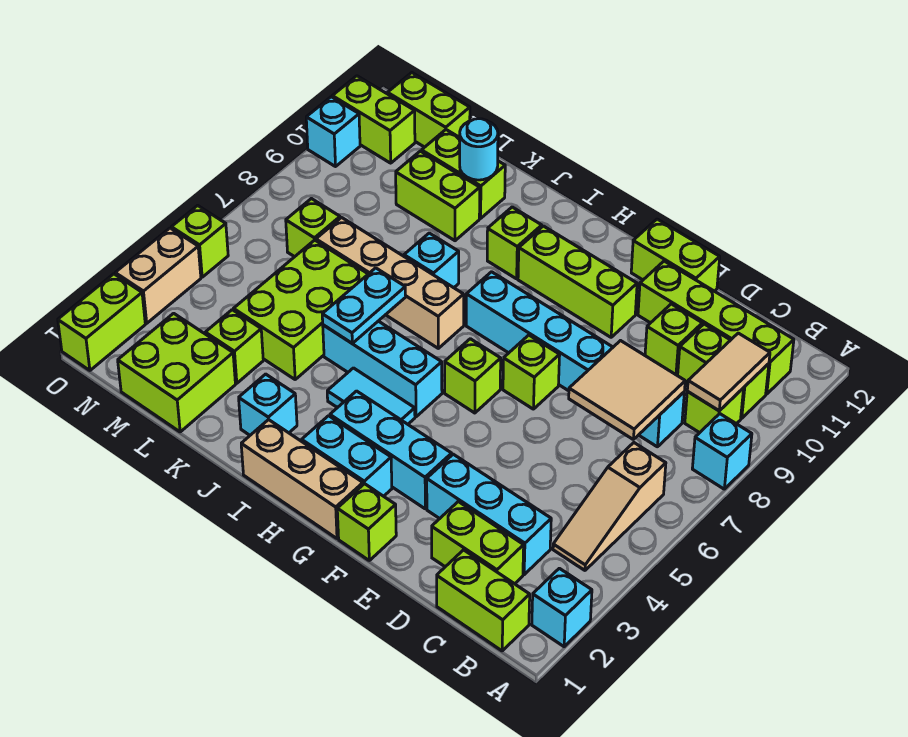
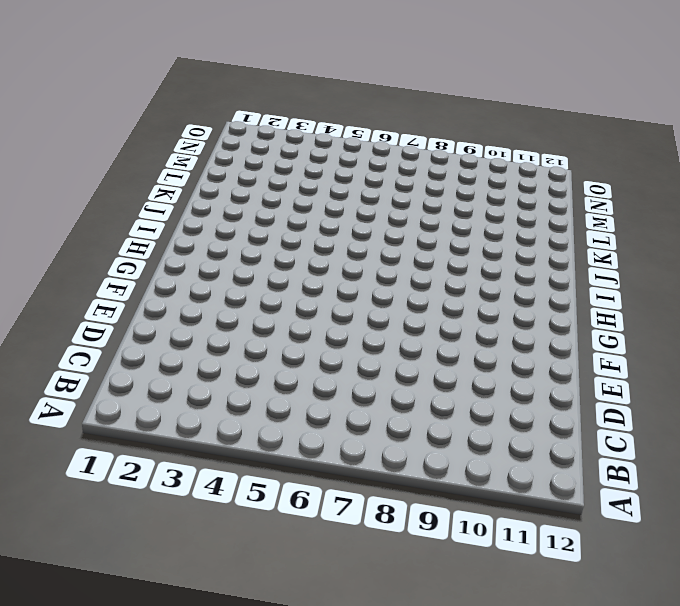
none -> cyan brick A2 level 1
none -> cyan brick A8 level 1
none -> lime brick B1:C1 level 1
none -> tan slope B4:B6 level 1 top 6

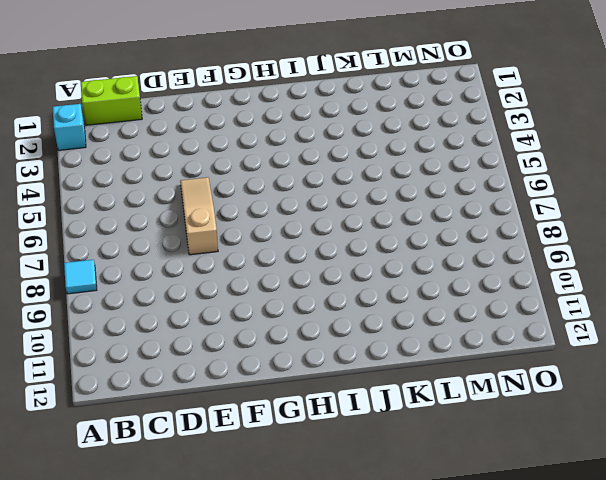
cyan tile A8 level 1 -> cyan brick A8 level 1
tan slope E5:E7 level 1 top 7 -> tan slope B4:B6 level 1 top 6
none -> lime brick B9 level 1
none -> lime brick B10:C10 level 1
none -> lime brick B11:E11 level 1
none -> lime brick C2:D2 level 1

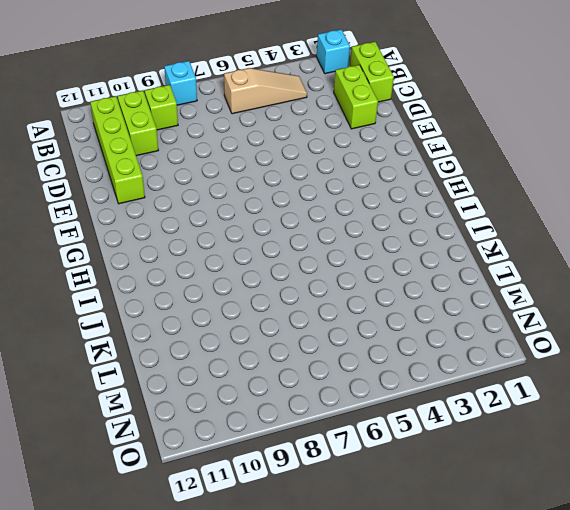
none -> cyan brick C3:E3 level 1
none -> cyan brick C8:H8 level 1
none -> lime brick D10 level 1
none -> lime brick E12:F12 level 1

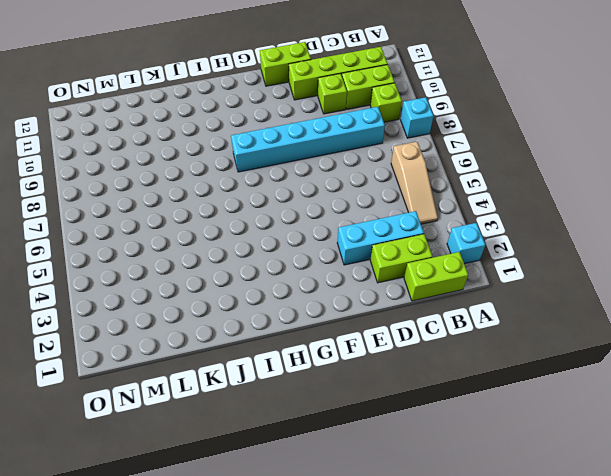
none -> lime brick F1 level 1
none -> cyan brick F3:H3 level 1
none -> lime brick F7 level 1
none -> lime brick F10:H10 level 1

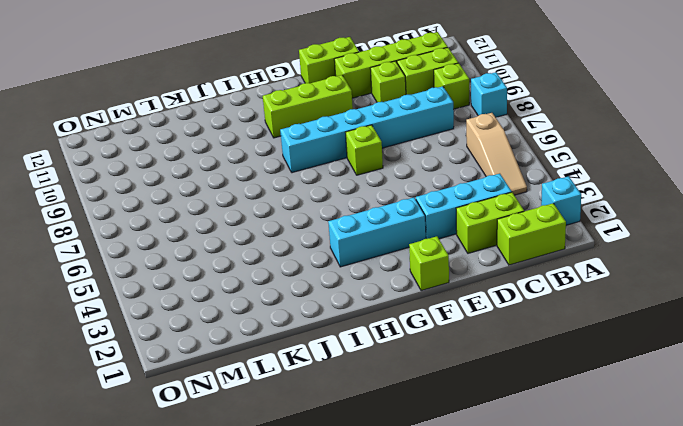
none -> tan brick G1:I1 level 1
none -> cyan brick G2:H2 level 1
none -> lime brick G6 level 1
none -> cyan tile H4:I4 level 1

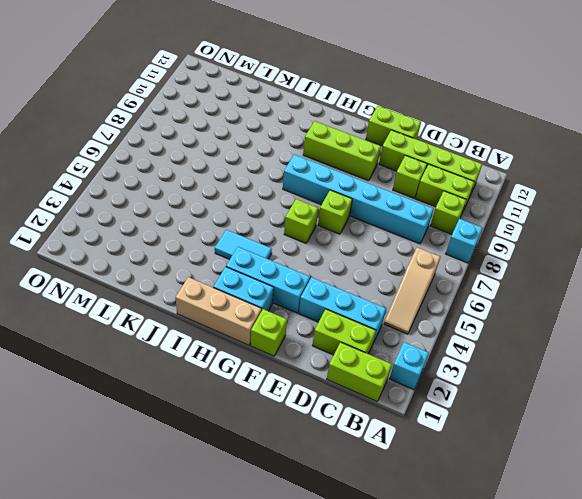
none -> cyan brick H5:J5 level 1
none -> tan brick I7:L7 level 1
none -> lime brick I10 level 1
none -> cyan brick J2 level 1

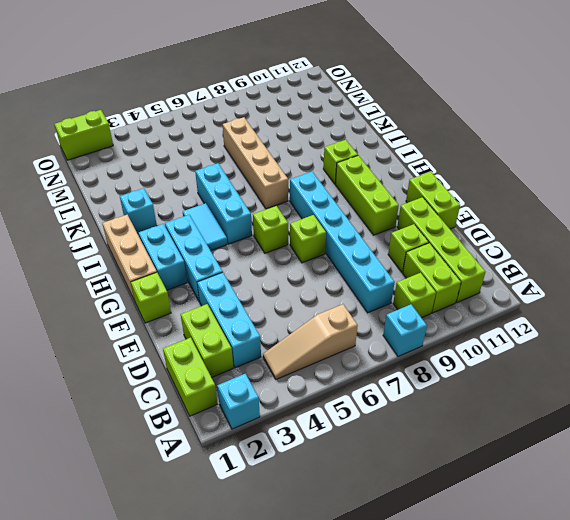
none -> cyan brick J8 level 1
none -> lime brick K4:L6 level 1
none -> lime brick K10:L10 level 1
none -> lime brick K11:L11 level 1

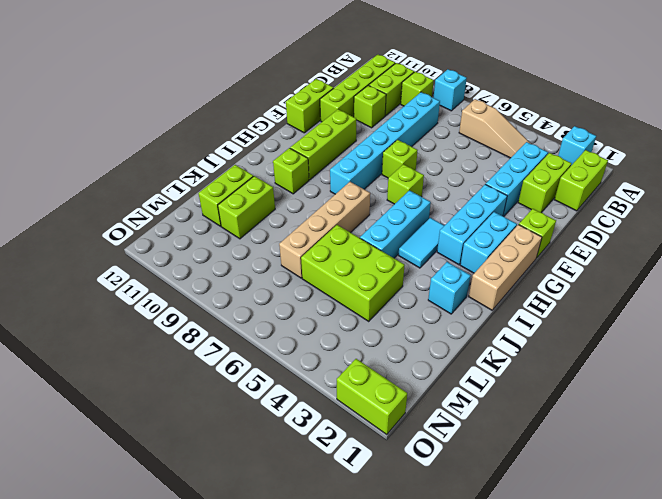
none -> cyan brick J8 level 1
none -> lime brick L1:M2 level 1
none -> lime brick L3 level 1
none -> lime brick M7 level 1

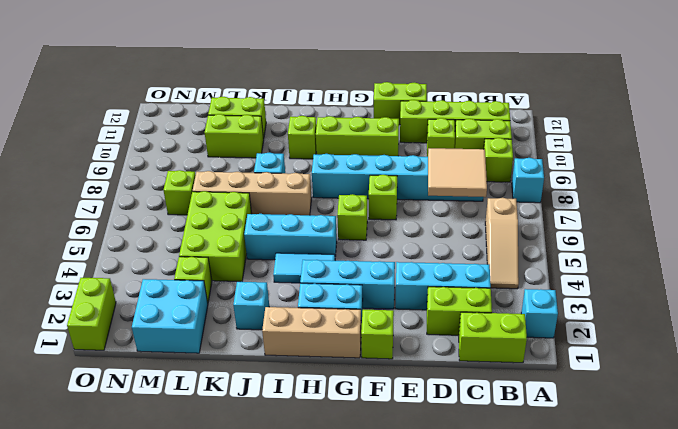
cyan brick L1:M2 level 1 -> lime brick L1:M2 level 1
none -> lime brick M12:N12 level 1
none -> lime brick N11:O11 level 1
none -> tan brick O3:O4 level 1
none -> lime brick O5 level 1

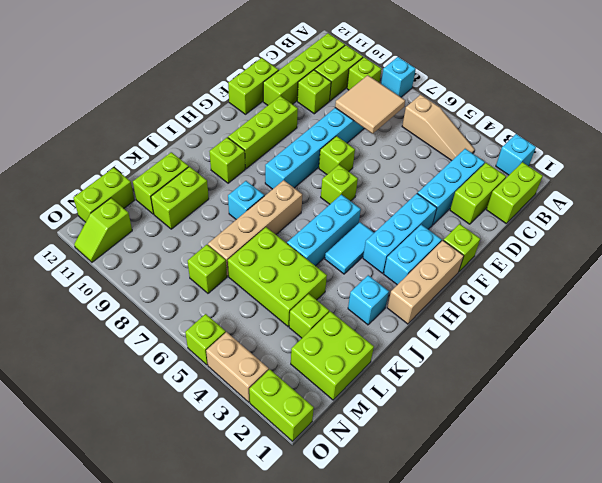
lime slope N11:O11 level 1 top N -> lime brick N11:O11 level 1
none -> cyan brick O10 level 1
none -> tan tile B9:B10 level 2
none -> cyan plate J5:J6 level 2
none -> cyan round brick K11 level 2

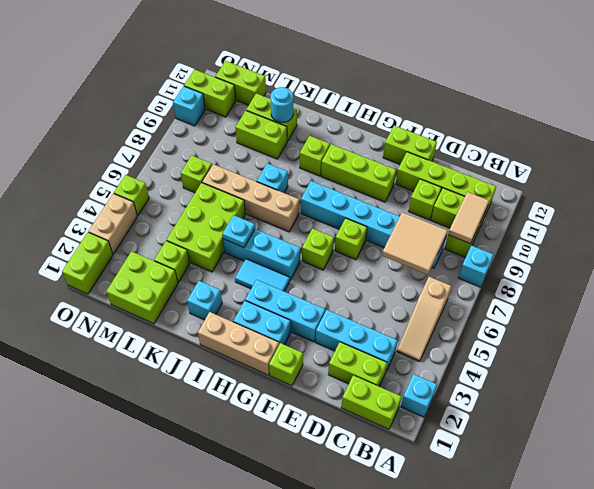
cyan plate J5 level 2 -> cyan plate J5:J6 level 2

